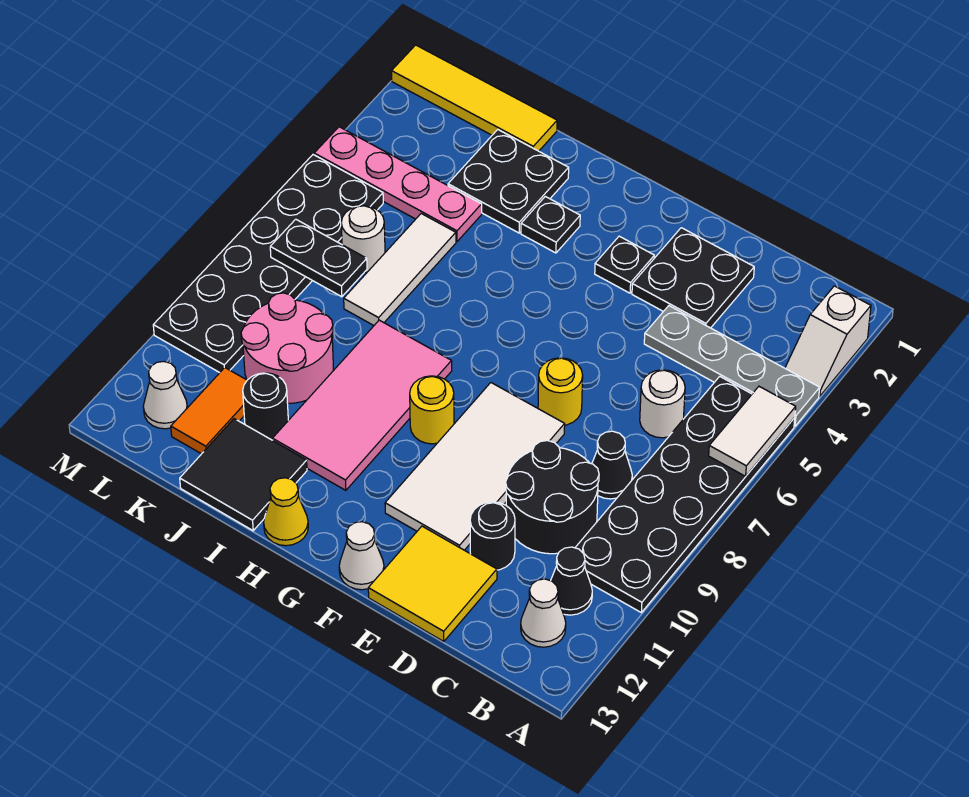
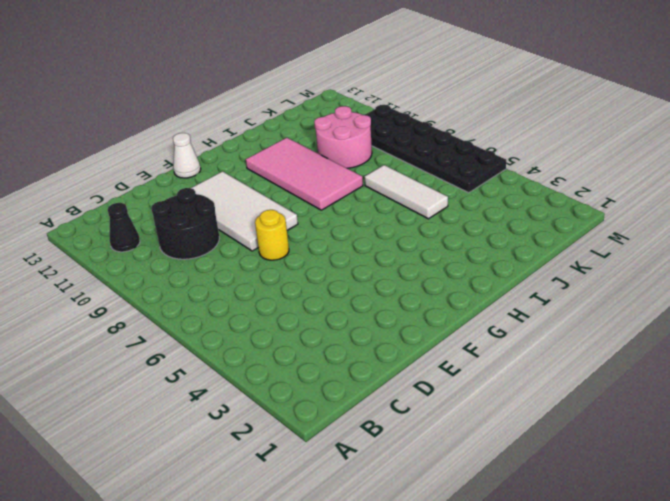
none -> white slope A2:A3 level 1 top 2
none -> grey plate A4:D4 level 1
none -> black plate A5:B10 level 1
none -> white cone B12 level 1

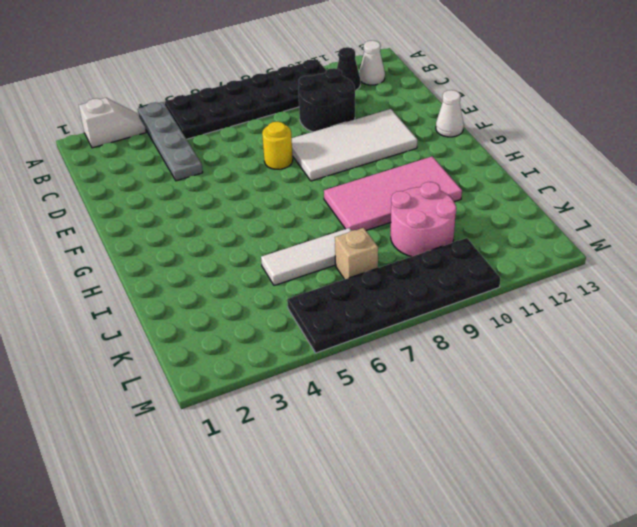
tan brick K7 level 1 -> none
none -> white round brick C6 level 1
none -> black cone C8 level 1
none -> black plate D2:E3 level 1
none -> black round brick D11 level 1

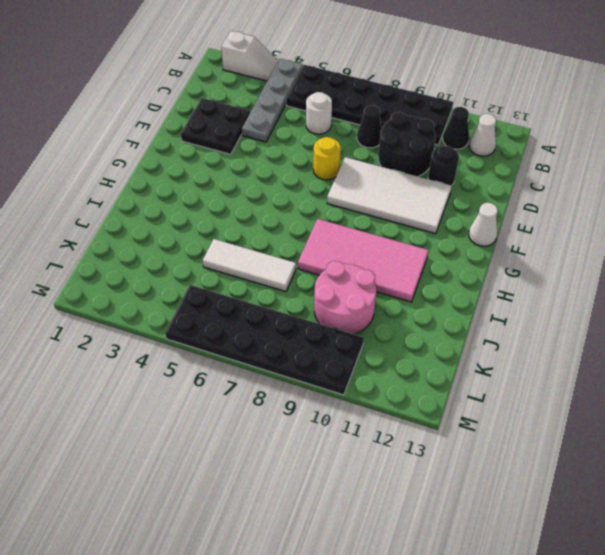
none -> yellow tile D12:E13 level 1
none -> black plate F3 level 1
none -> yellow round brick G9 level 1
none -> black plate H3 level 1

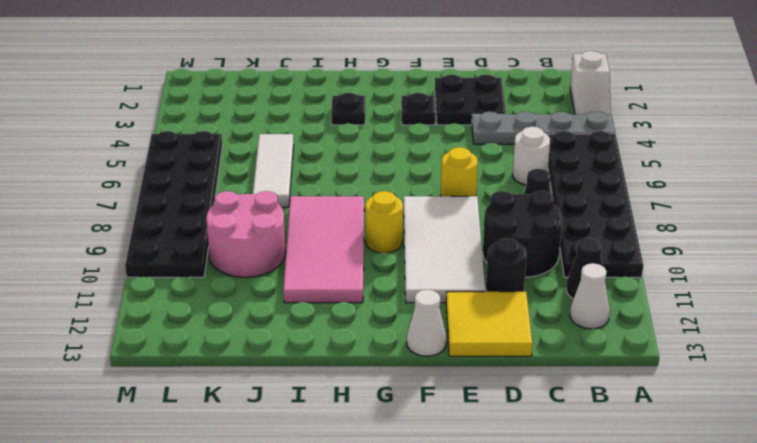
none -> yellow cone H13 level 1
none -> black plate I2:J3 level 1
none -> black tile I12:J13 level 1
none -> yellow tile J1:M1 level 1

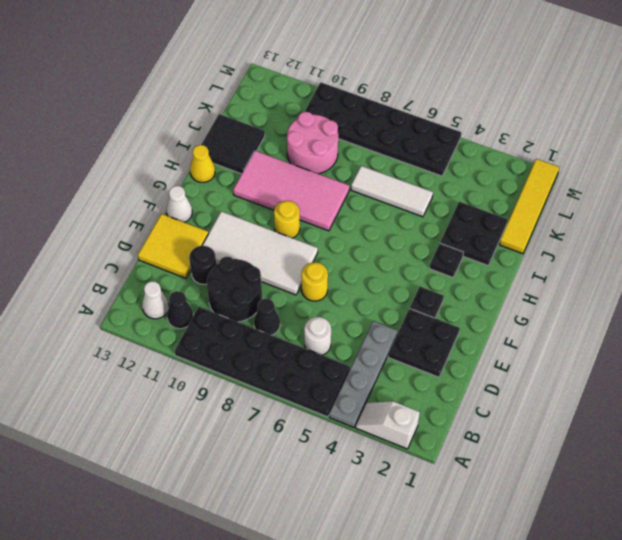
none -> pink plate J4:M4 level 1
none -> black round brick J11 level 1
none -> white round brick K6 level 1
none -> orange tile K11:K12 level 1

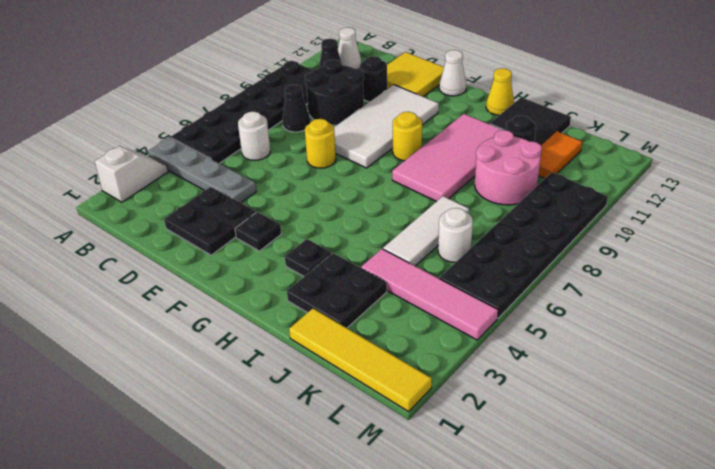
pink tile J4:M4 level 1 -> pink plate J4:M4 level 1
none -> white cone L12 level 1
none -> white tile A5:A6 level 2
none -> black plate K7:L7 level 2

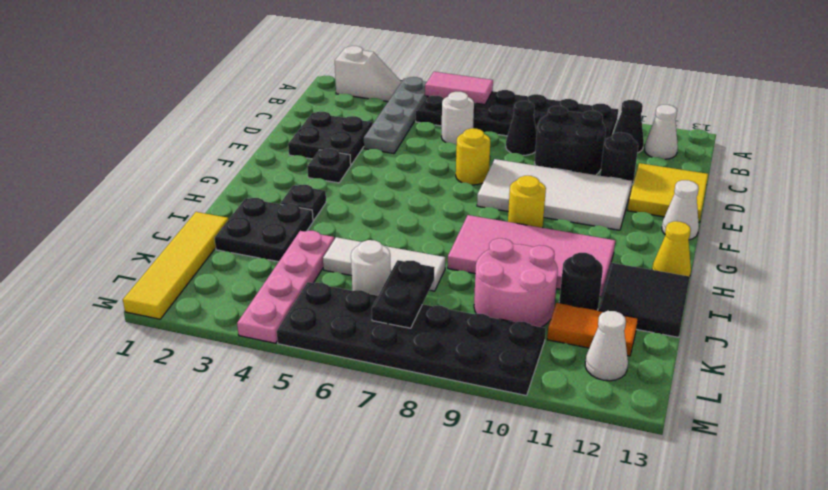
pink tile A5:A6 level 2 -> white tile A5:A6 level 2

